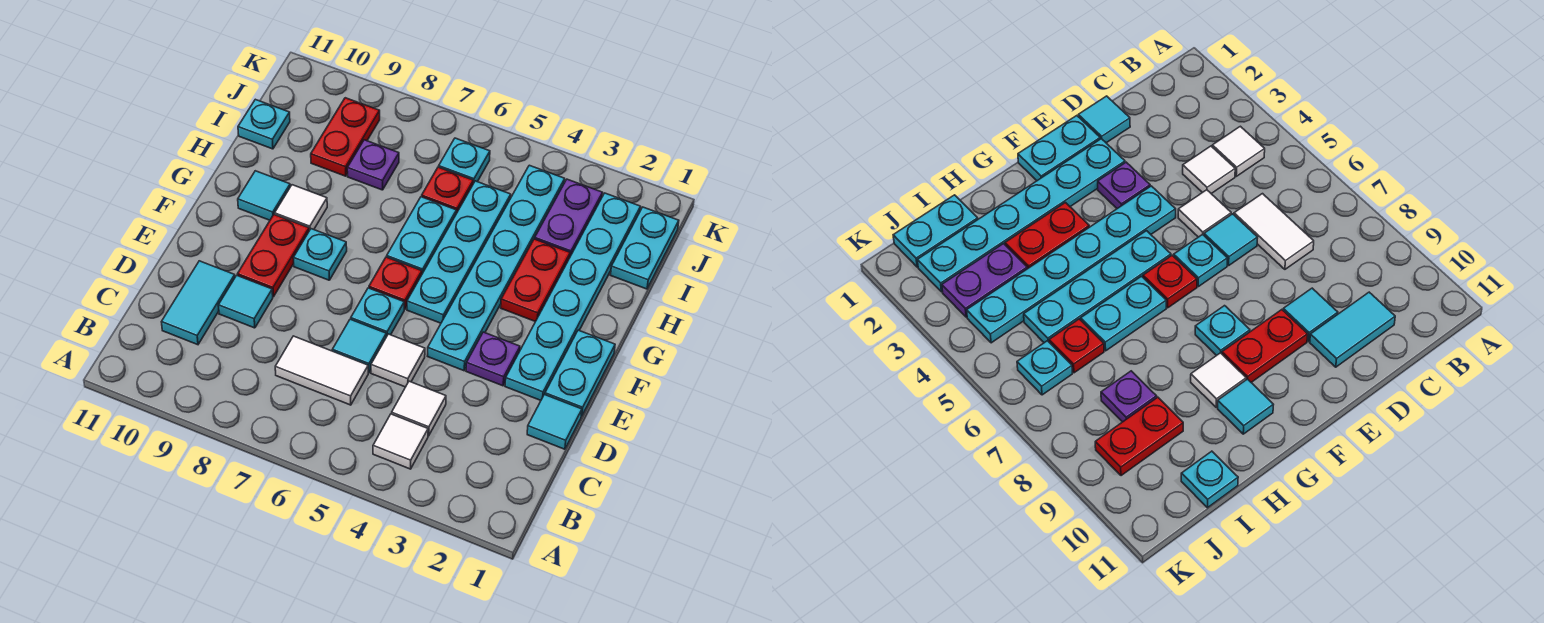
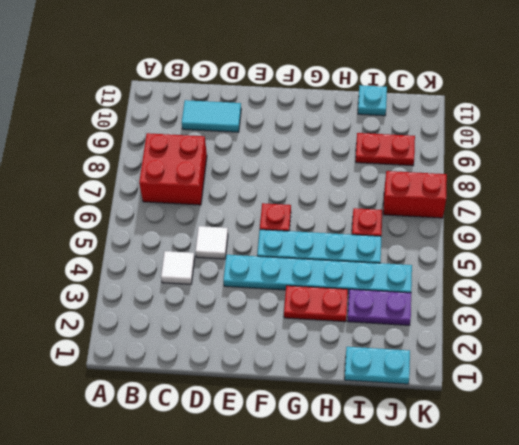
red brick B7:C8 level 1 -> white tile C6:C7 level 1
red brick J7:K7 level 1 -> none
none -> white tile B4 level 1
none -> cyan tile D1 level 1
none -> cyan tile D6 level 1

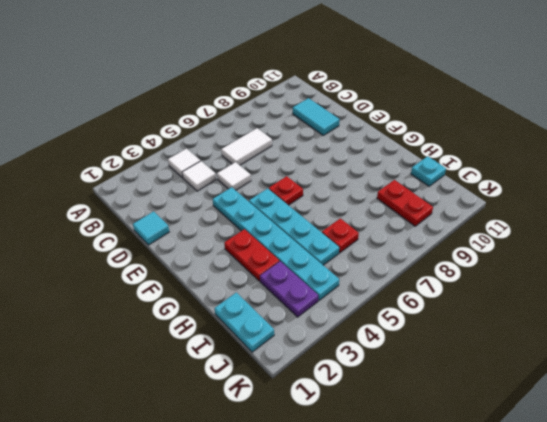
none -> cyan tile D6 level 1
none -> cyan tile D9 level 1
none -> cyan plate E1:F1 level 1

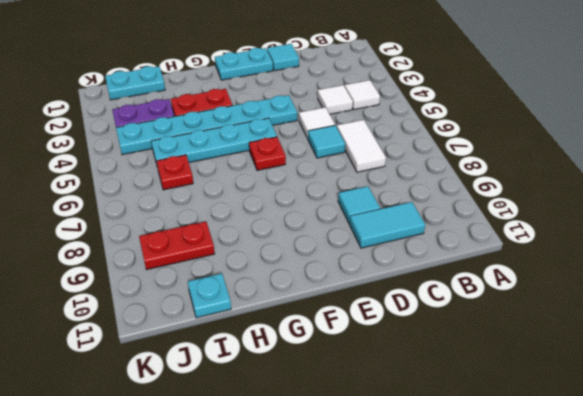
none -> cyan plate E2:J2 level 1
none -> purple plate E3 level 1
none -> cyan plate E6 level 1

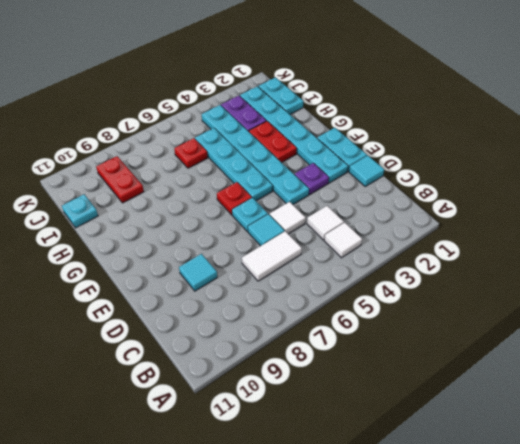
none -> cyan tile C10:D10 level 1
none -> red plate E9:F9 level 1
none -> cyan plate F8 level 1

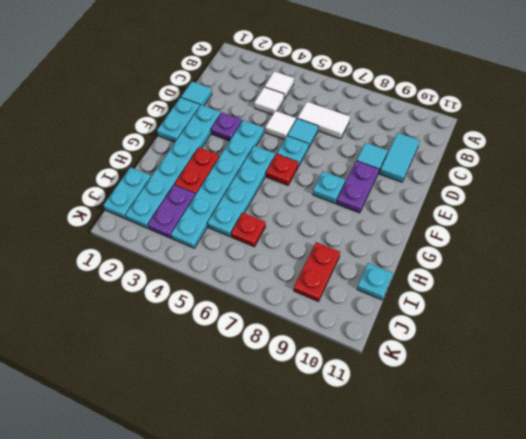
purple plate E9:F9 level 1 -> red plate E9:F9 level 1
none -> cyan plate G6:H6 level 1
none -> white tile G9 level 1
none -> cyan tile G10 level 1

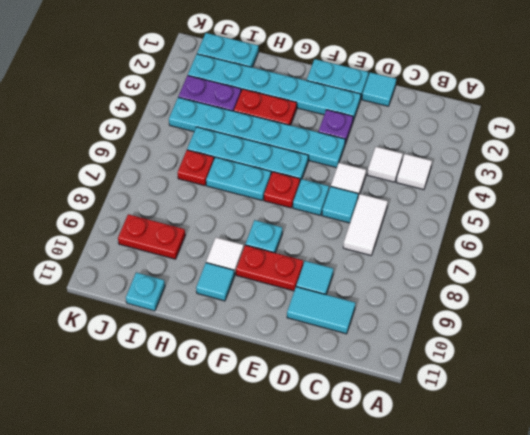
none -> purple plate I8 level 1
none -> cyan plate J6 level 1

